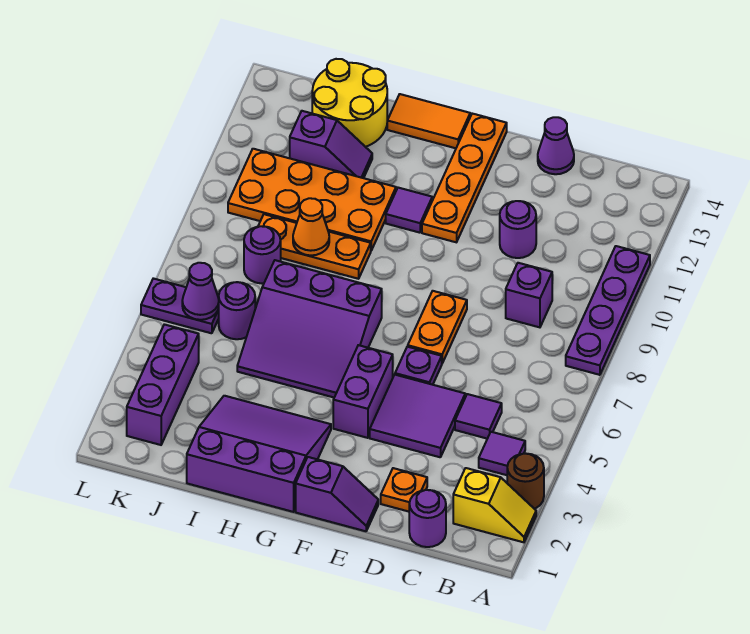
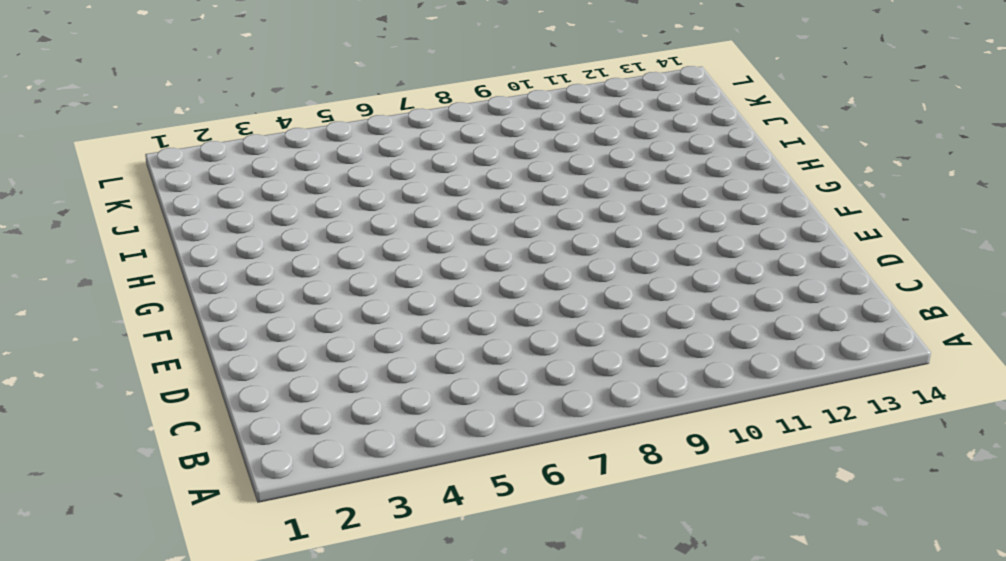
none -> yellow slope A2:B2 level 1 top B
none -> brown round brick A3 level 1
none -> purple plate A8:A11 level 1
none -> purple tile B4 level 1

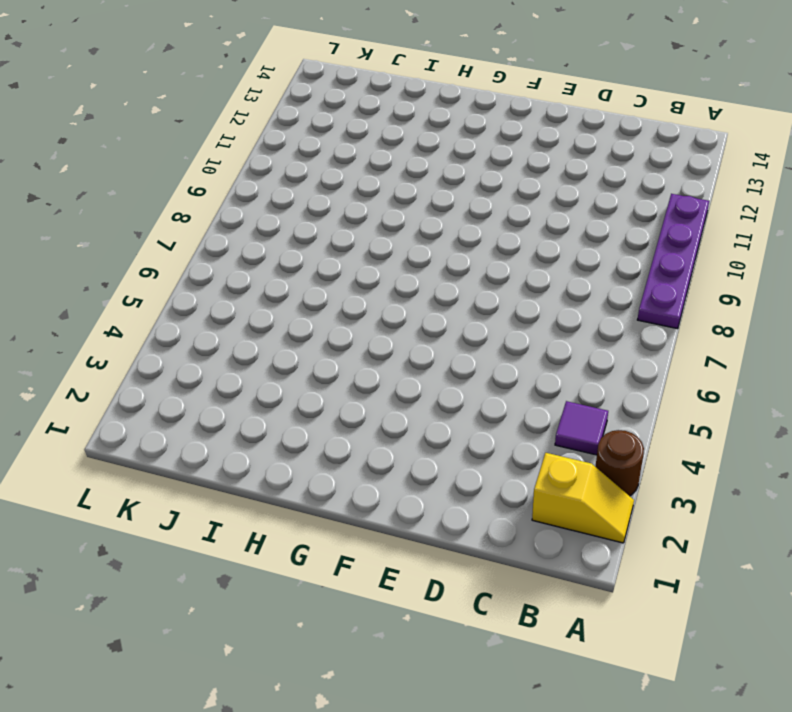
none -> purple round brick C1 level 1
none -> purple tile C5 level 1
none -> purple brick C9 level 1
none -> orange plate D2 level 1

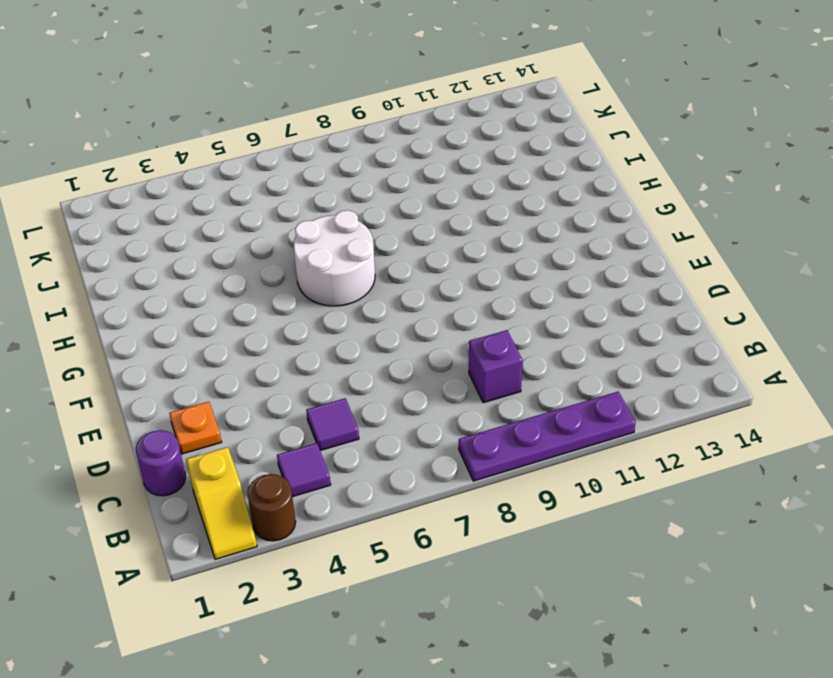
white round brick G6:H7 level 1 -> purple slope G5:I7 level 1 top 7
none -> purple tile D4:E5 level 1
none -> purple round brick D11 level 1
none -> purple cone D14 level 1
none -> purple slope E1:F1 level 1 top F

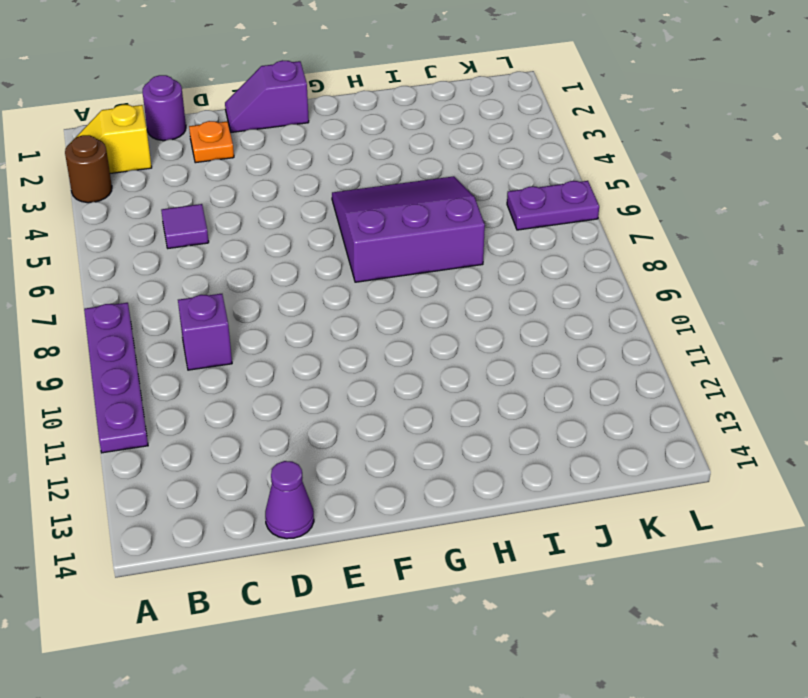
none -> purple tile B4 level 1
none -> purple tile D4:E5 level 1
none -> purple round brick D11 level 1
none -> purple plate E6 level 1

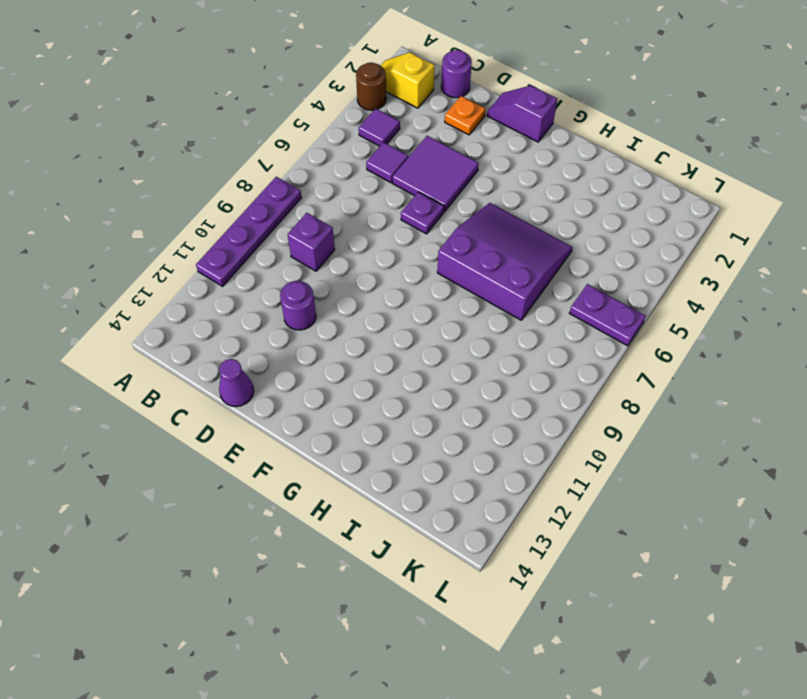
none -> orange plate E7:E8 level 1
none -> purple brick F4:F5 level 1
none -> orange plate F11:F14 level 1
none -> purple slope G1:I3 level 1 top 1

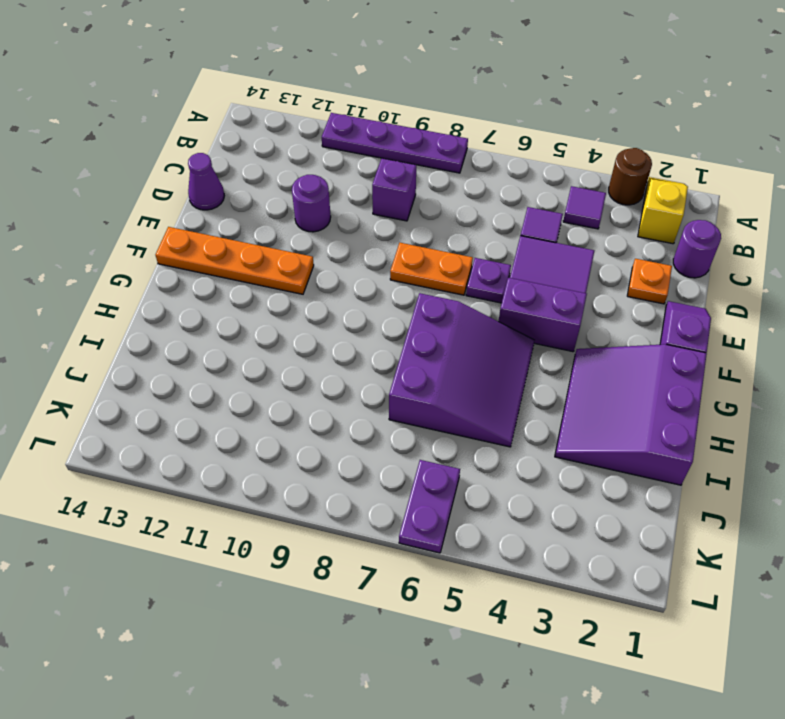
none -> purple tile G11 level 1
none -> orange tile G14:H14 level 1
none -> orange plate H9:J9 level 1
none -> orange plate H10:K11 level 1

